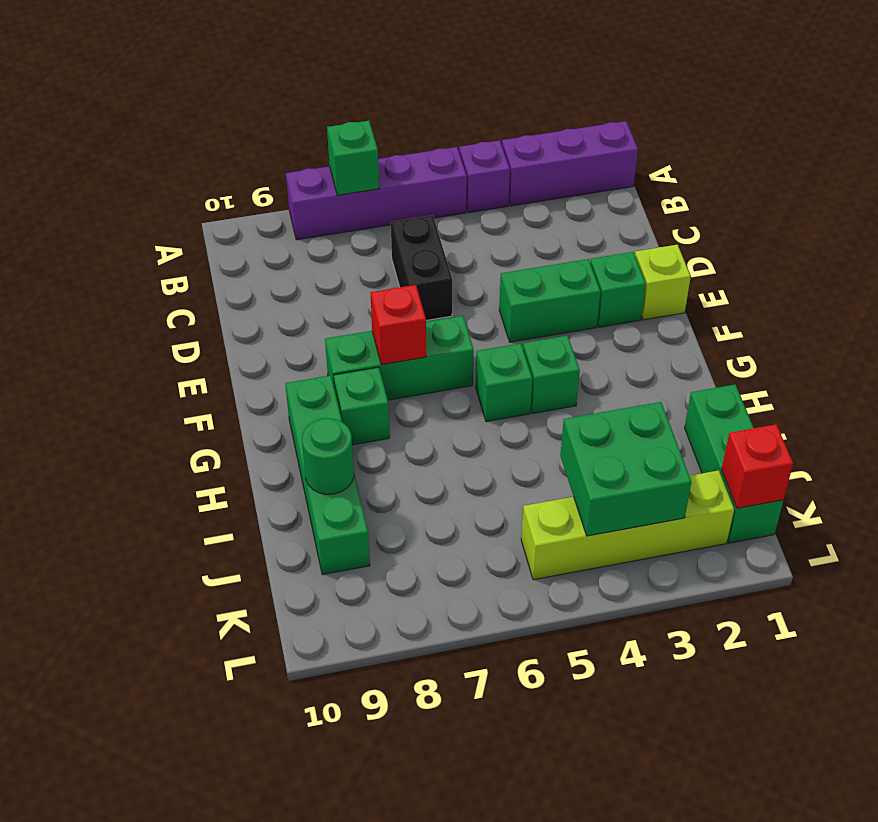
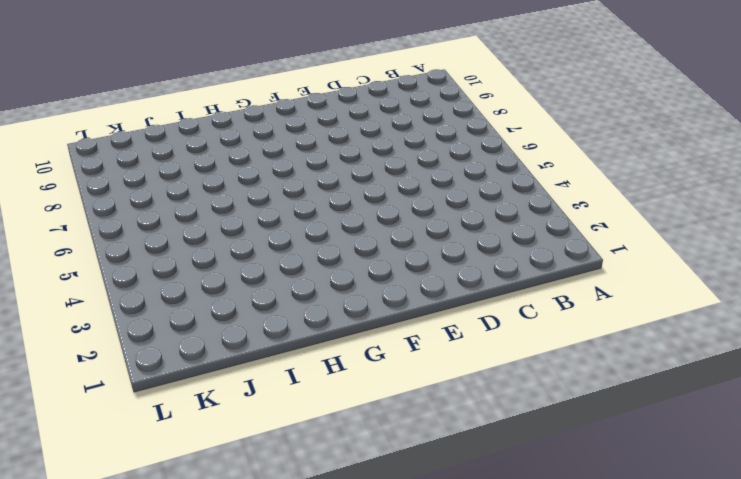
none -> purple brick A1:A3 level 1
none -> purple brick A4 level 1
none -> purple brick A5:A8 level 1

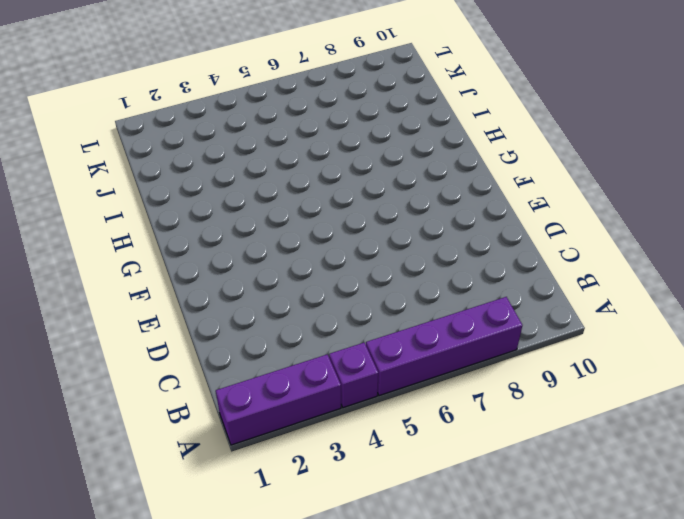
none -> black brick C6:D6 level 1
none -> lime brick E1 level 1
none -> green brick E2 level 1

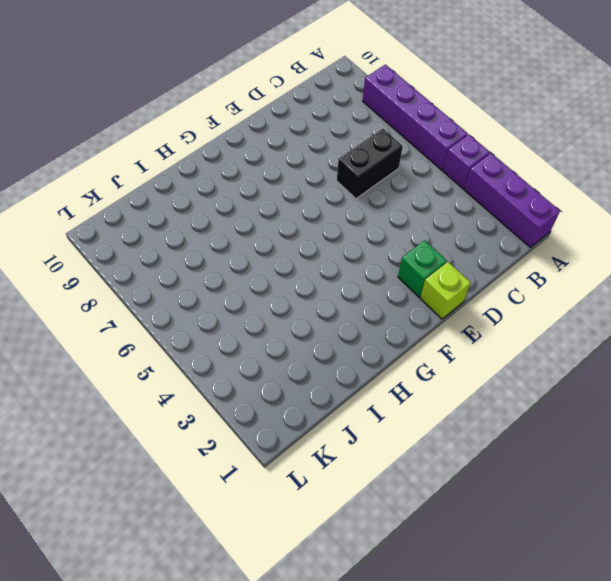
none -> green brick E3:E4 level 1
none -> green brick F6:F8 level 1
none -> green brick G4 level 1

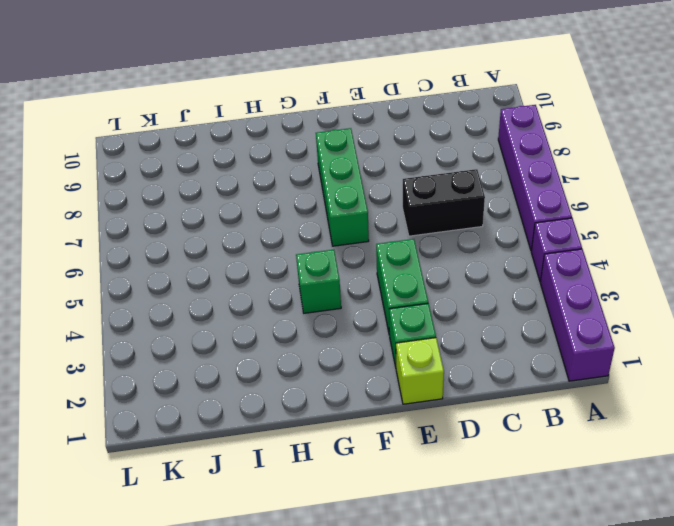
none -> green brick G5 level 1
none -> green brick G8 level 1
none -> green brick G9:J9 level 1

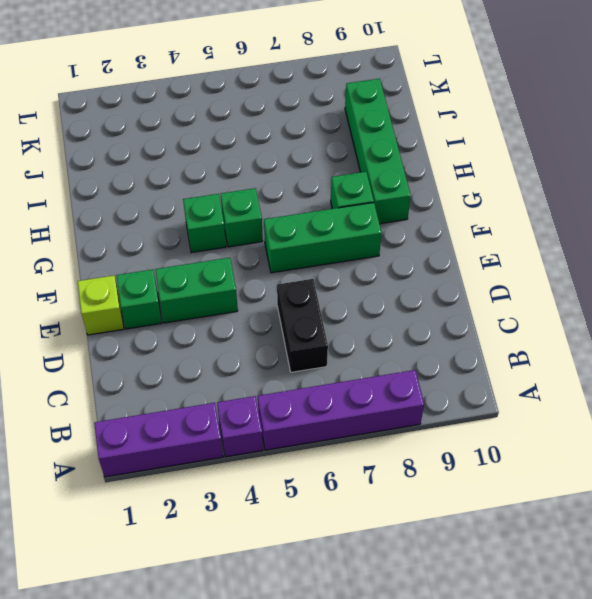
none -> green brick I1:K1 level 1
none -> lime brick K2:K5 level 1
none -> green brick A7 level 2

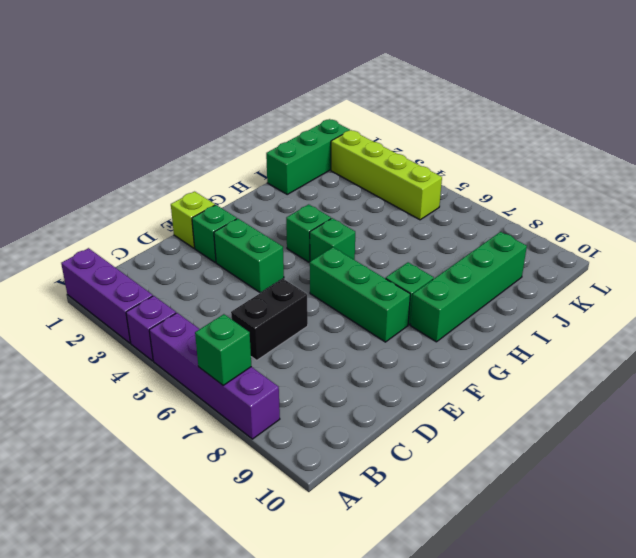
none -> red brick F7 level 2
none -> green round brick I9 level 2
none -> green brick J3:K4 level 2

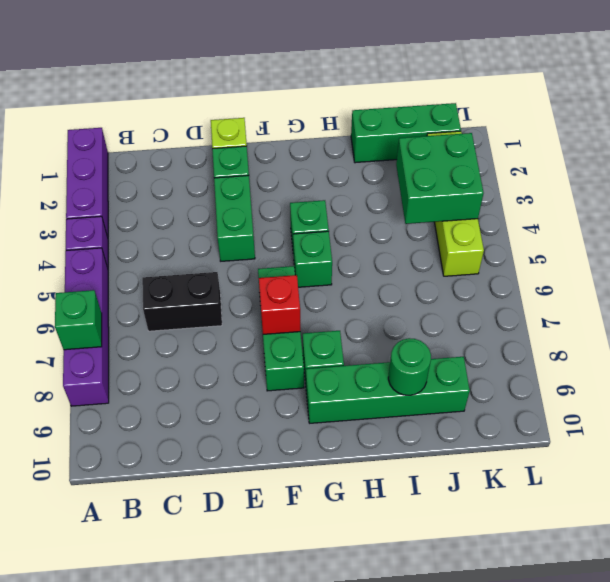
none -> red brick K1 level 2

